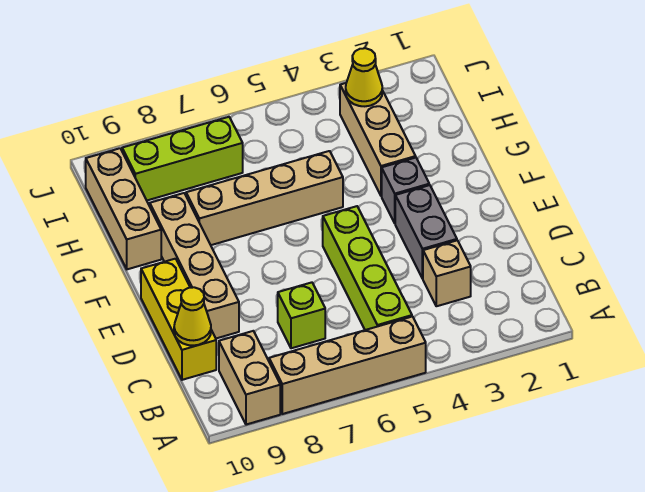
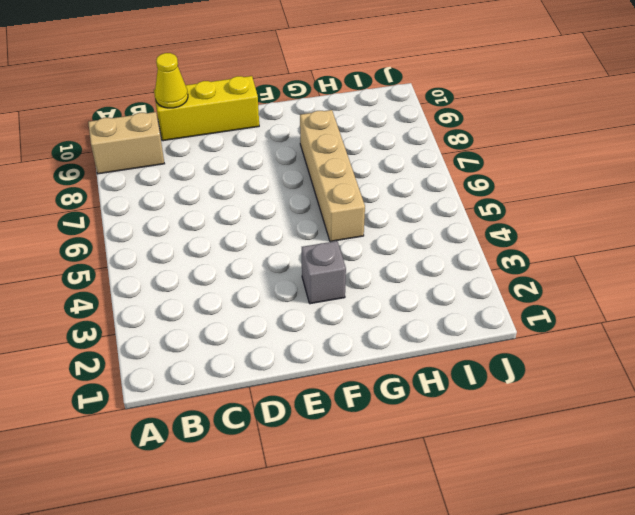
none -> tan brick A5:A8 level 1
none -> lime brick B5:E5 level 1
none -> tan brick C3 level 1

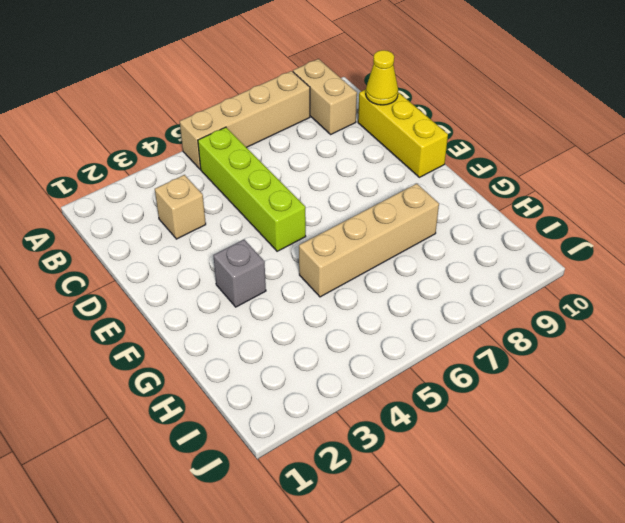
none -> lime brick C7 level 1
none -> grey brick D3:E3 level 1
none -> tan brick D9:G9 level 1

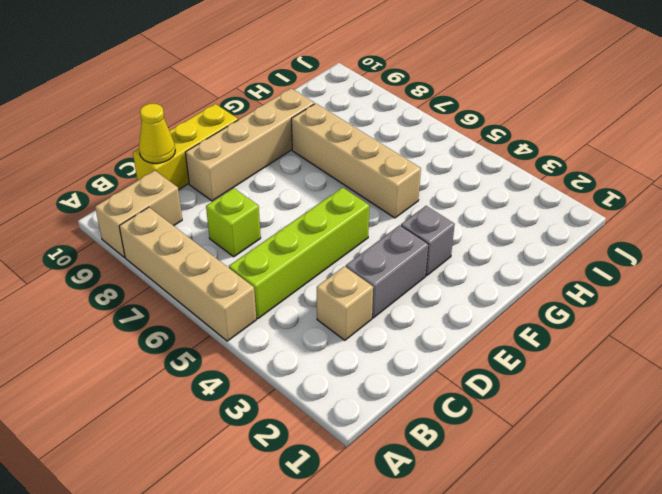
none -> tan brick G3:I3 level 1
none -> tan brick G10:I10 level 1
none -> lime brick I7:I9 level 1

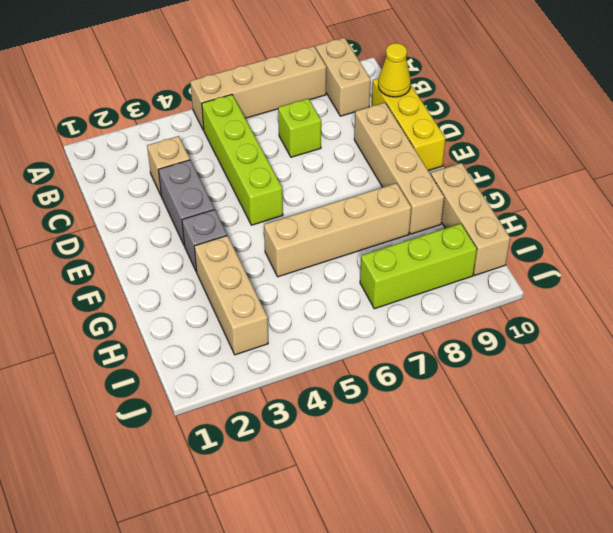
none -> yellow cone I3 level 2

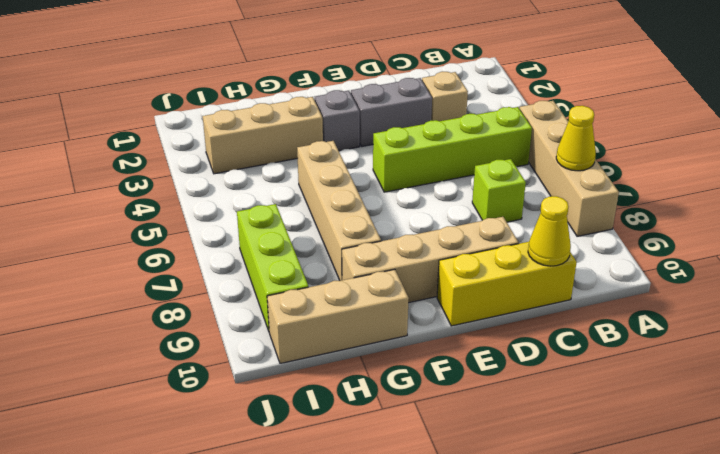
yellow cone A7 level 2 -> yellow cone I3 level 2
none -> tan brick A9:B9 level 1

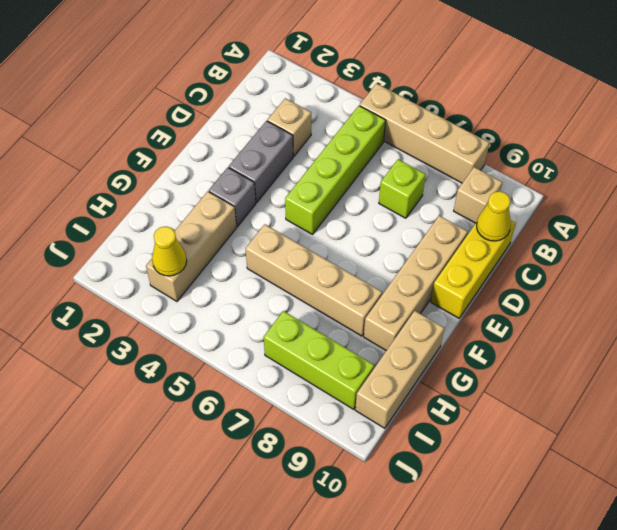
tan brick B9 level 1 -> tan brick A9:B9 level 1

